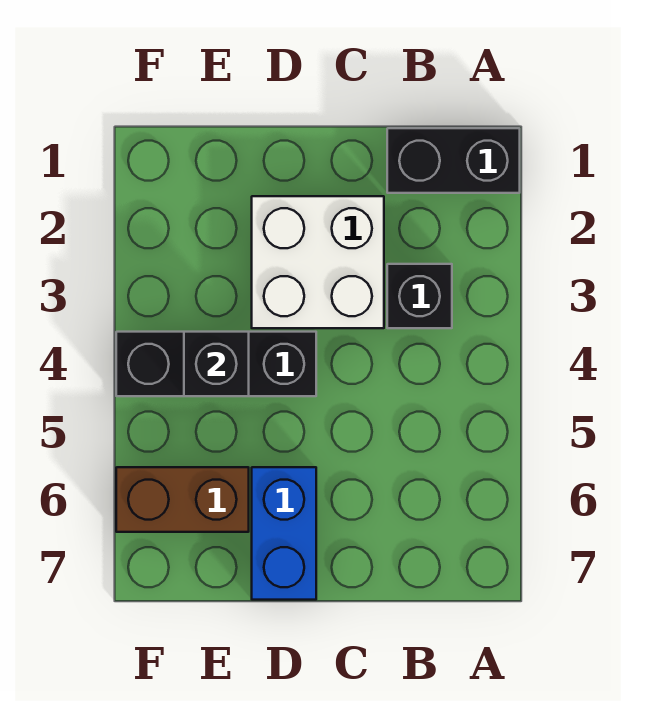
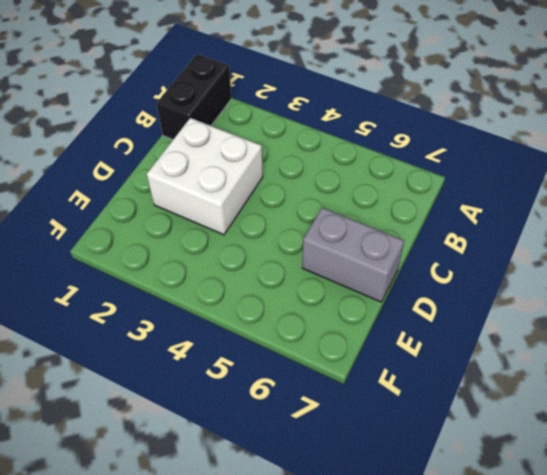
grey brick D6:D7 level 1 -> blue brick D6:D7 level 1
none -> black brick B3 level 1
none -> black brick D4:F4 level 1

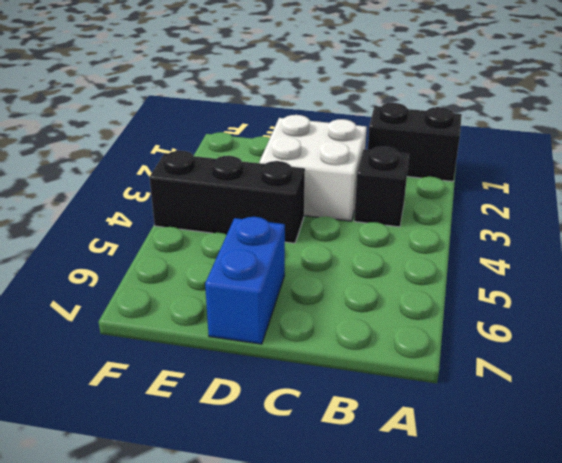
none -> brown brick E6:F6 level 1
none -> black brick E4 level 2

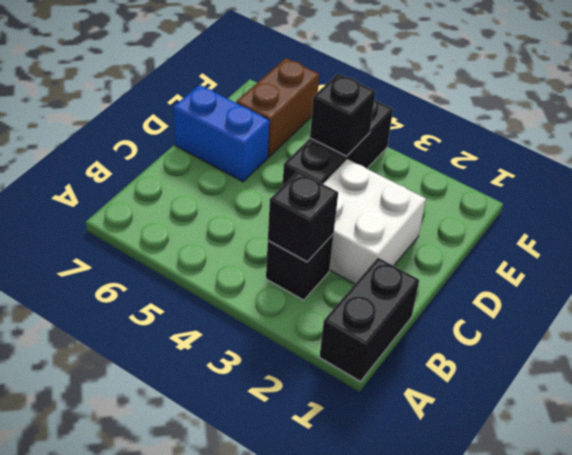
black brick B3 level 2 -> none

